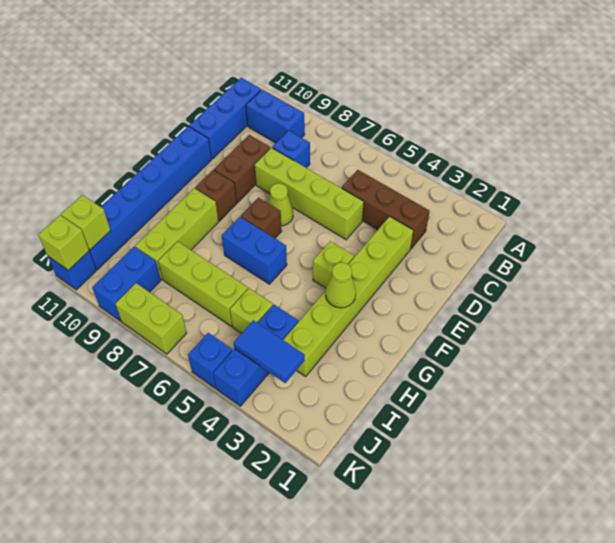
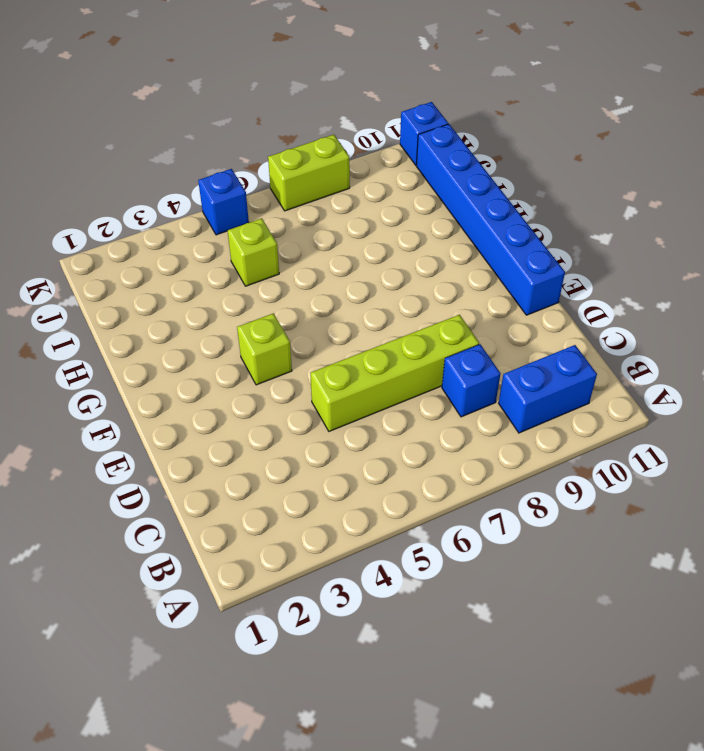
none -> blue brick B11:D11 level 1
none -> brown brick C3:C5 level 1
none -> lime brick D3:I3 level 1

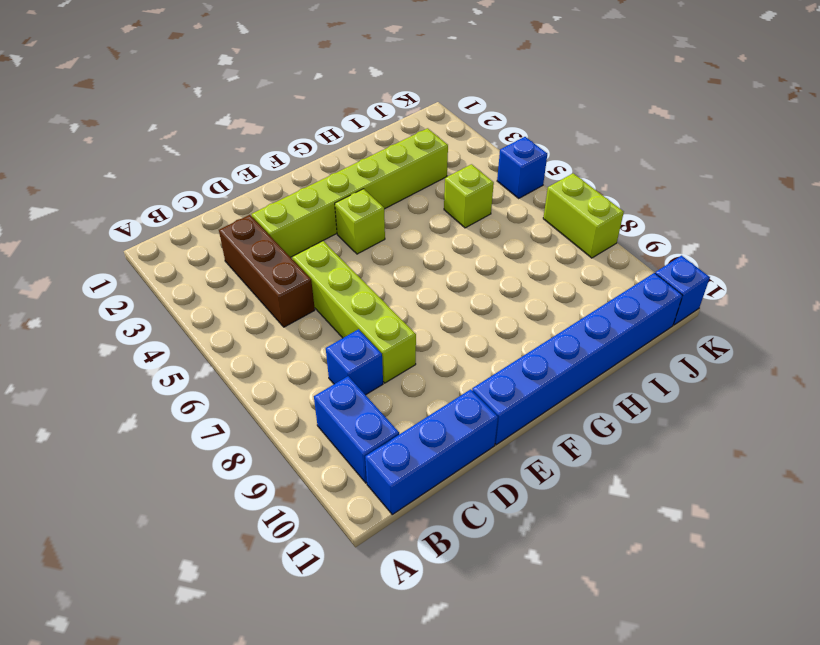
none -> brown brick D9:E9 level 1
none -> lime cone E7 level 1
none -> brown brick F7 level 1

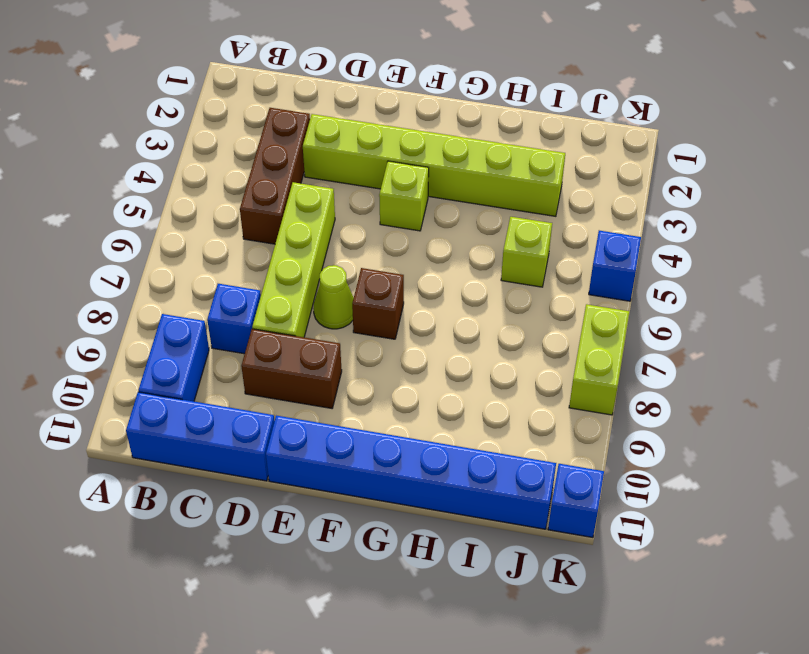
none -> brown brick F9 level 1
none -> blue brick G6:G7 level 1
none -> lime brick G9:I9 level 1

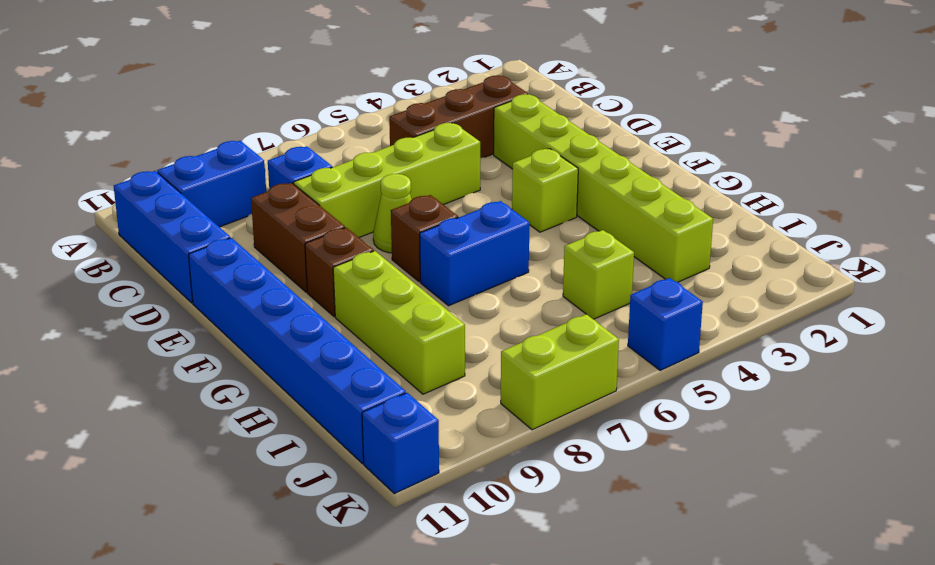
none -> blue brick I4:K4 level 1
none -> lime brick I6:I8 level 1
none -> blue brick J9:K9 level 1

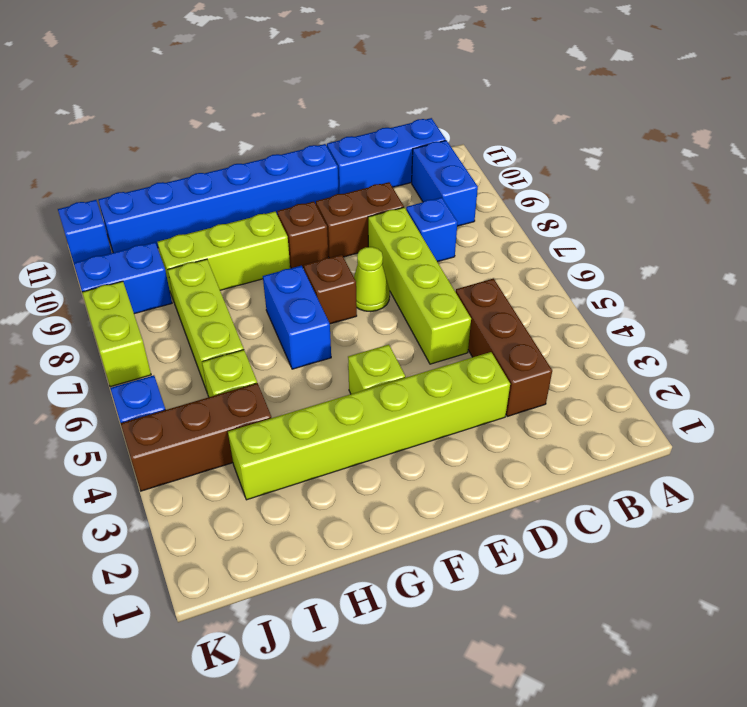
brown brick I4:K4 level 1 -> blue brick I4:K4 level 1
none -> lime cone G3 level 2
none -> blue tile J3:J4 level 2
none -> lime brick J11 level 2

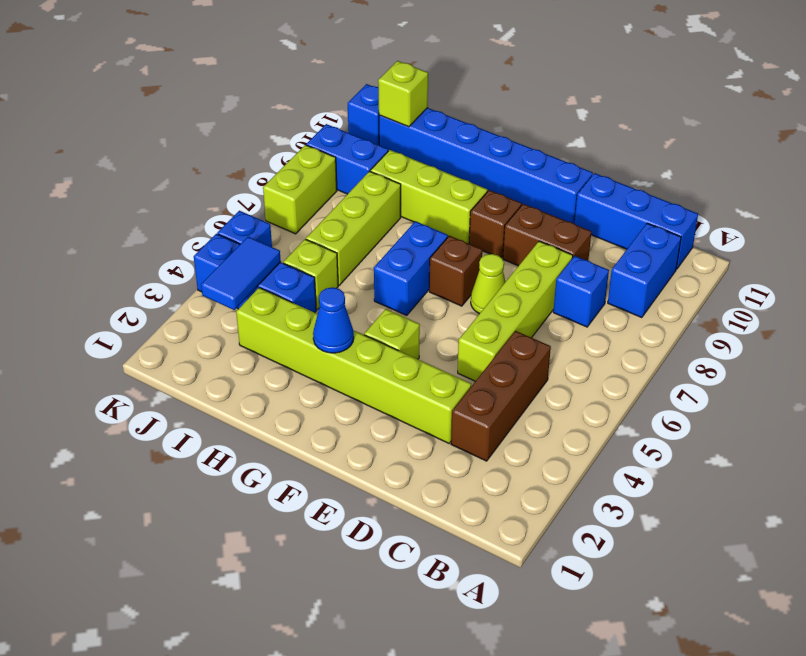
blue cone G3 level 2 -> lime cone G3 level 2
none -> lime brick K11 level 2

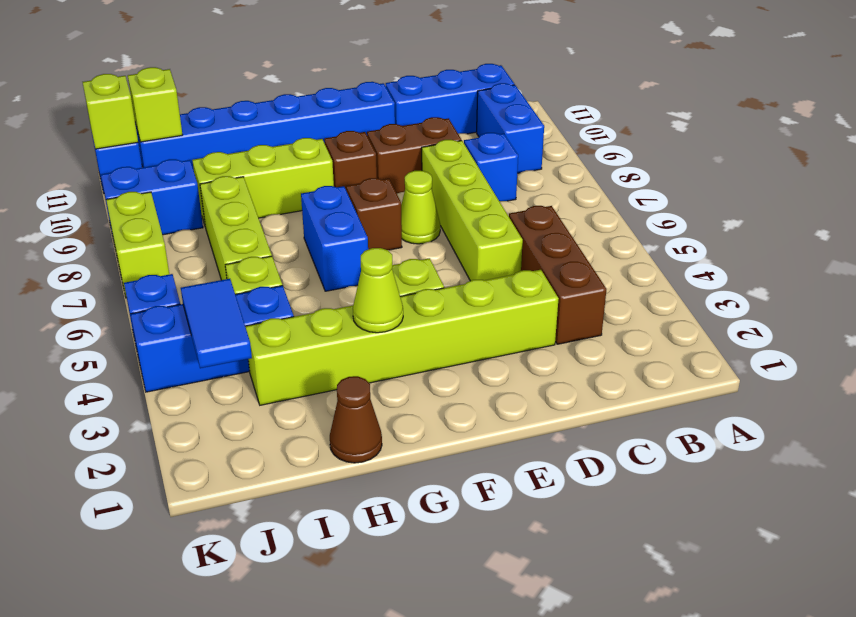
brown cone H1 level 1 -> none

